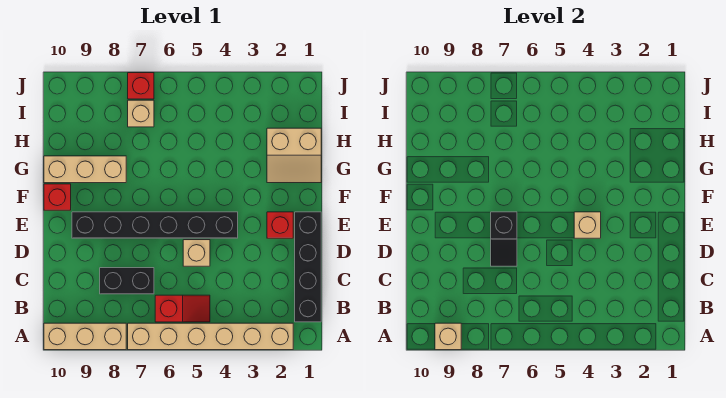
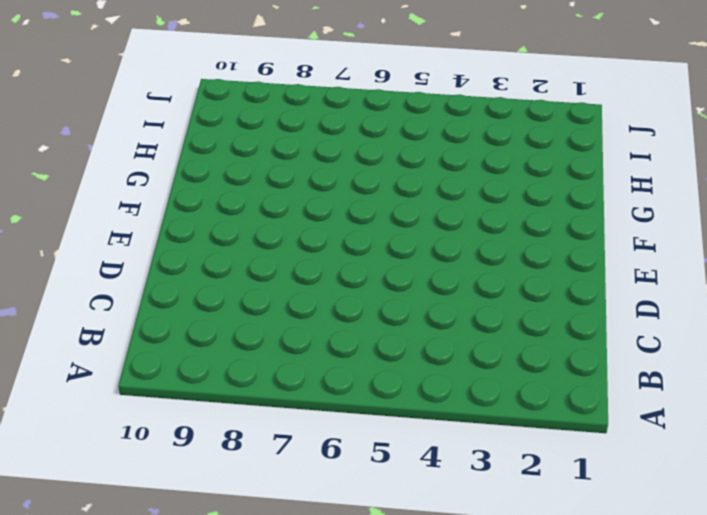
none -> tan brick A2:A7 level 1
none -> tan brick A8:A10 level 1
none -> black brick B1:E1 level 1

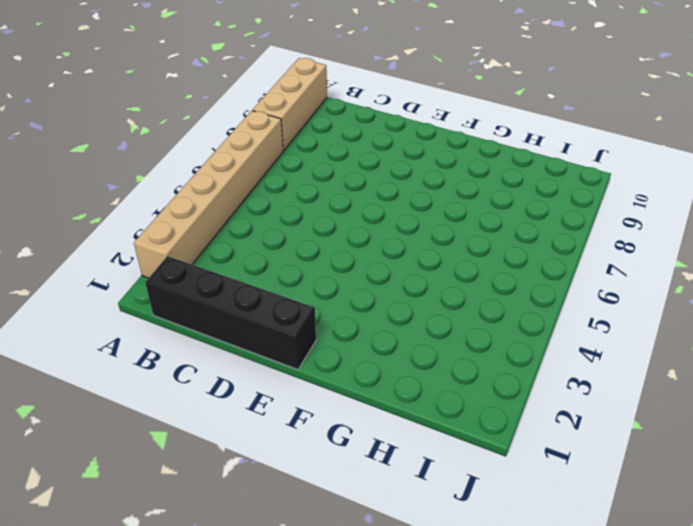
none -> red slope B5:B6 level 1 top 6
none -> black brick C7:C8 level 1
none -> tan brick D5 level 1

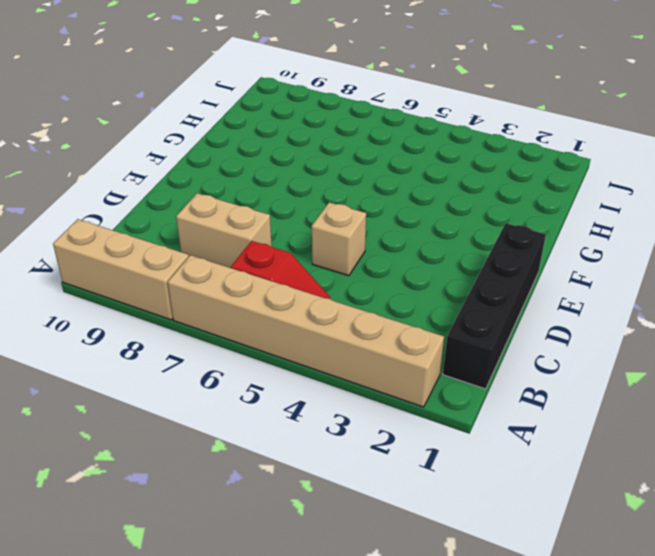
tan brick C7:C8 level 1 -> black brick C7:C8 level 1
none -> red brick E2 level 1
none -> black brick E4:E9 level 1
none -> red brick F10 level 1

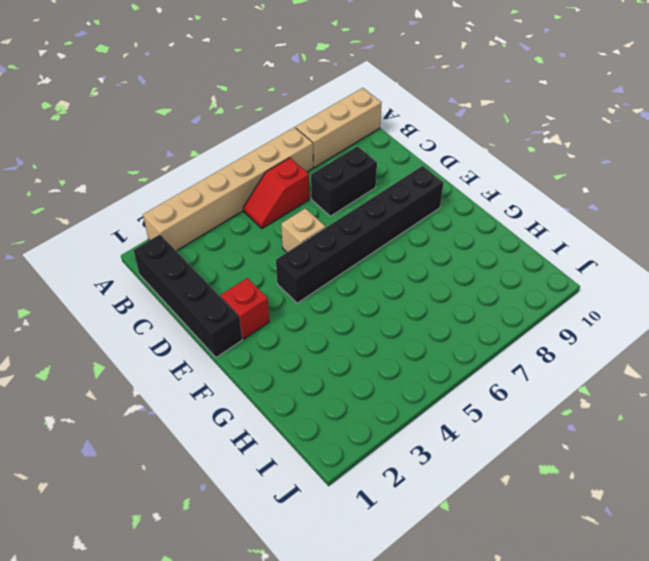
none -> red brick F10 level 1
none -> tan slope G1:H2 level 1 top H
none -> tan brick G8:G10 level 1

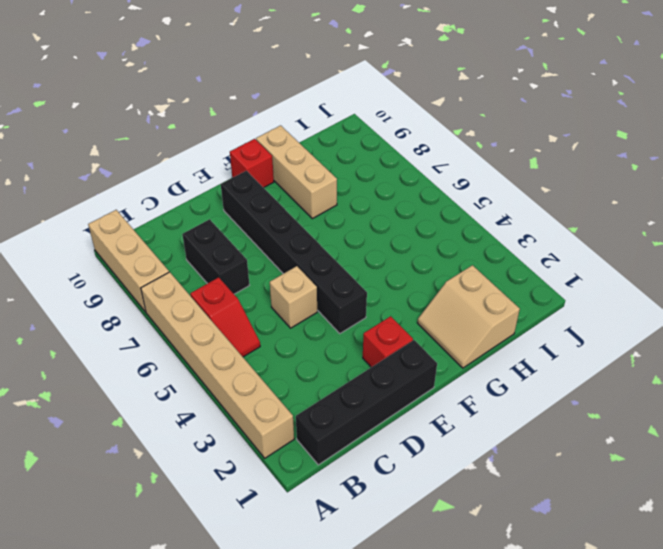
none -> tan brick I7 level 1
none -> red brick J7 level 1
none -> tan brick A9 level 2

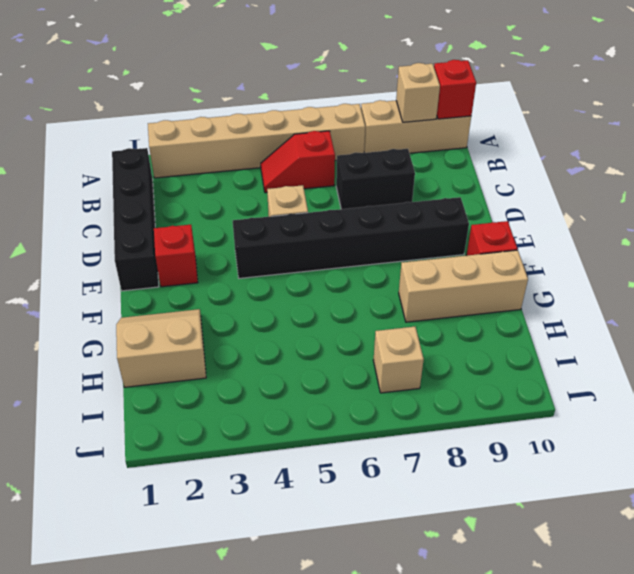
red brick A10 level 2 -> red brick J7 level 1
none -> black slope D7:E7 level 2 top E
none -> tan brick E4 level 2

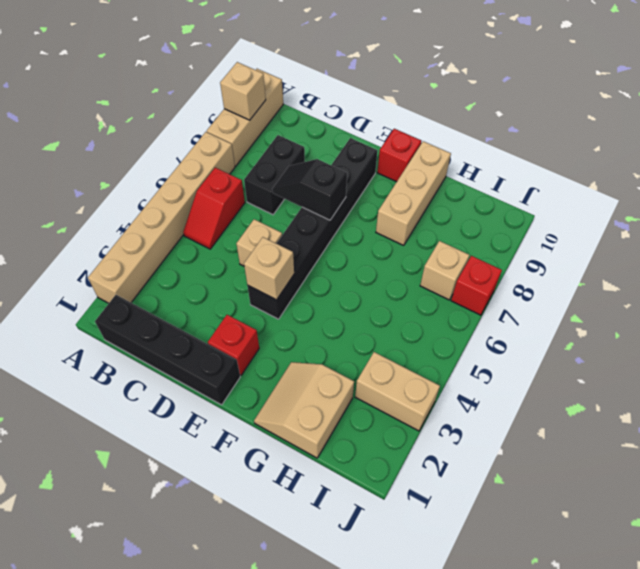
tan brick I3:J3 level 1 -> none

